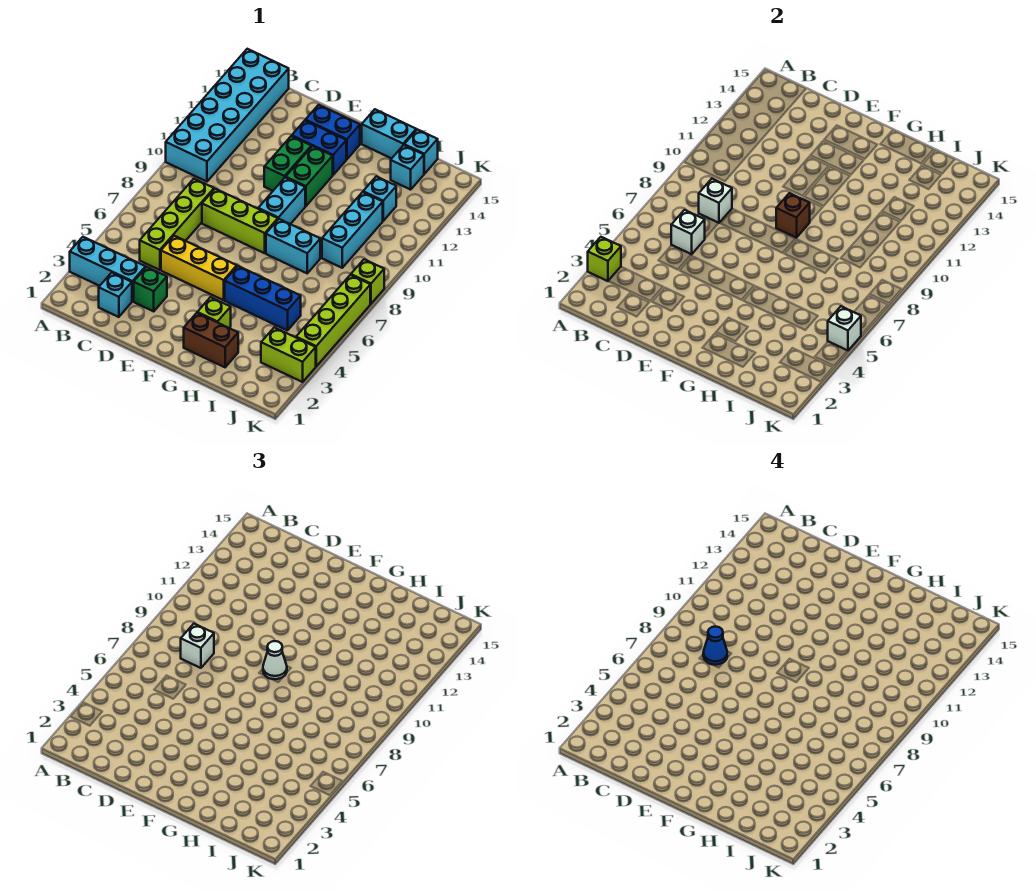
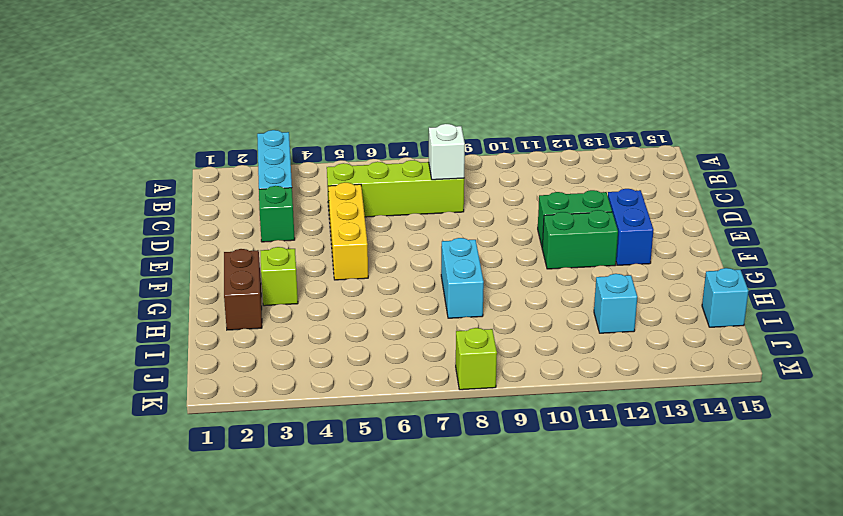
none -> cyan brick A10:B15 level 1
none -> cyan brick C2 level 1
none -> lime brick D8:F8 level 1
none -> blue brick E14:F14 level 1

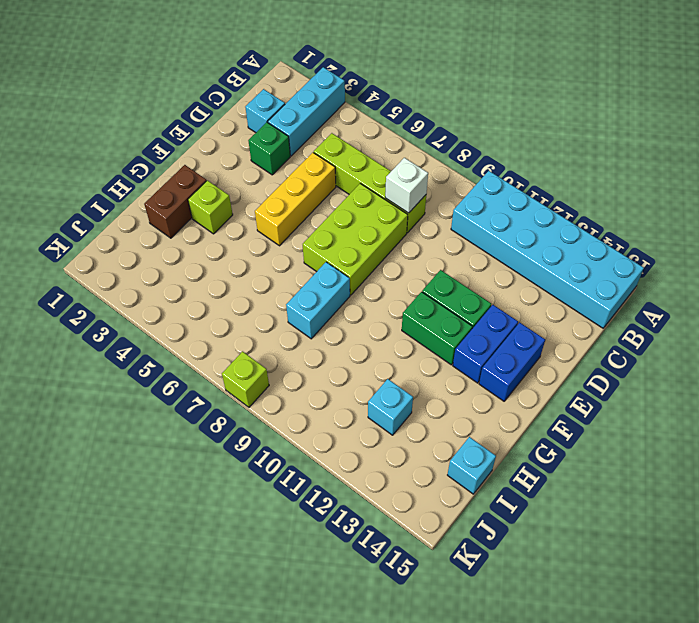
lime brick D7:F8 level 1 -> lime brick D8:F8 level 1
none -> cyan brick F9:F10 level 1
none -> blue brick G5:I5 level 1
none -> cyan brick G15:H15 level 1
none -> cyan brick I9:I11 level 1

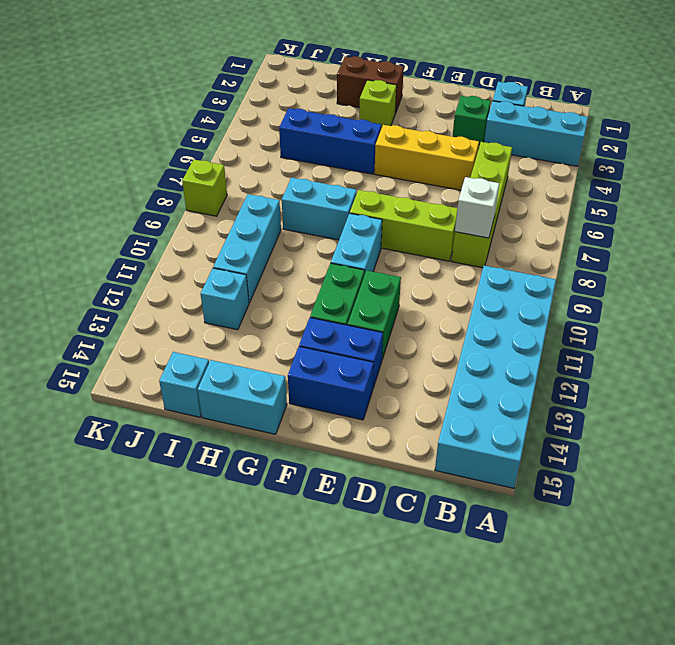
none -> cyan brick I14 level 1
none -> lime brick J3:K3 level 1
none -> lime brick K4:K7 level 1
none -> lime brick A3 level 2

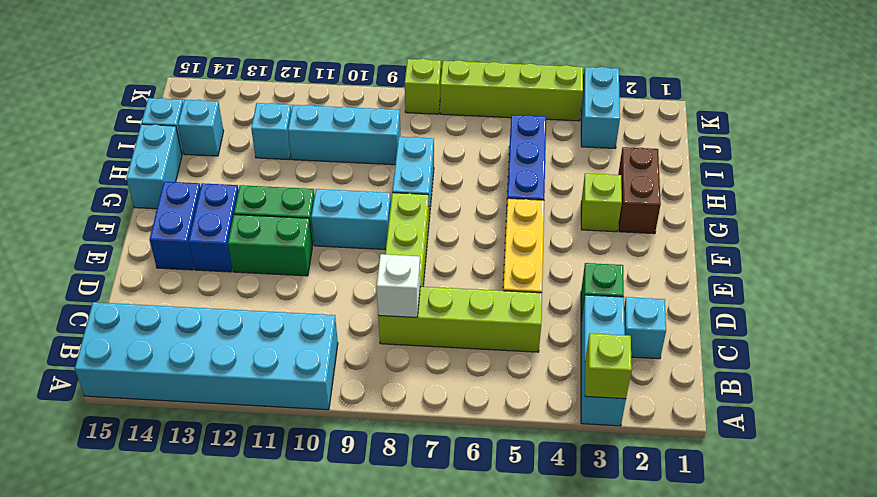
cyan brick J3:K3 level 1 -> lime brick J3:K3 level 1
none -> white brick C6 level 2
none -> brown brick F9 level 2
none -> white brick K5 level 2
none -> white brick C8 level 3

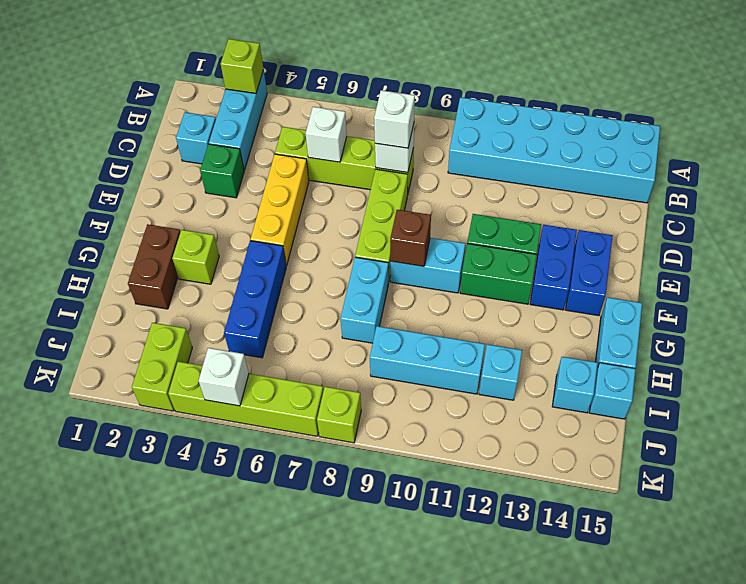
none -> white cone F9 level 3
none -> blue cone C8 level 4

